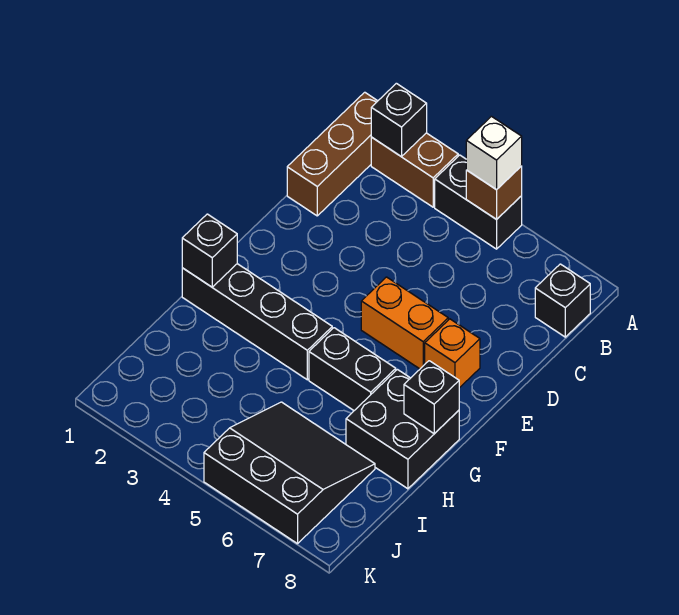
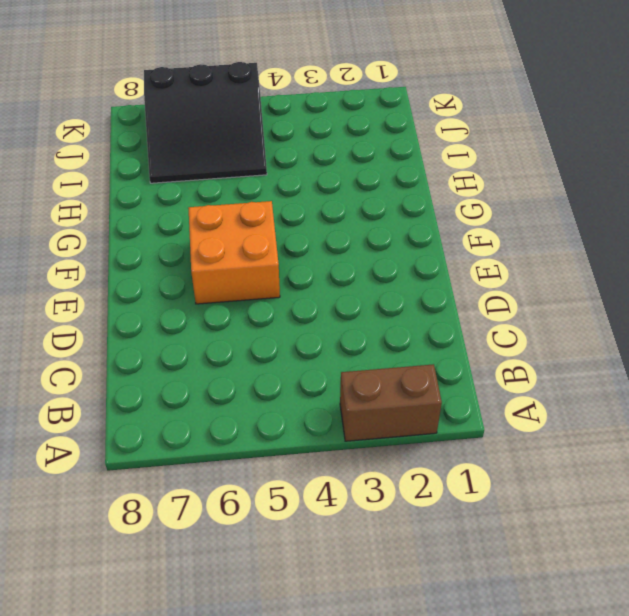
orange brick E5:F6 level 1 -> orange brick E5:E6 level 1
none -> brown brick A1:C1 level 1
none -> black brick A4:A5 level 1
none -> black brick B8 level 1

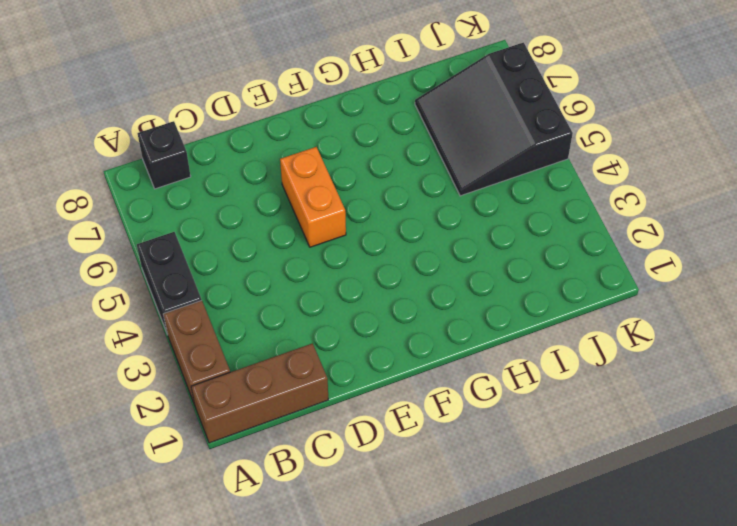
none -> orange brick E7 level 1
none -> black brick G1:G4 level 1
none -> black brick G5:G6 level 1

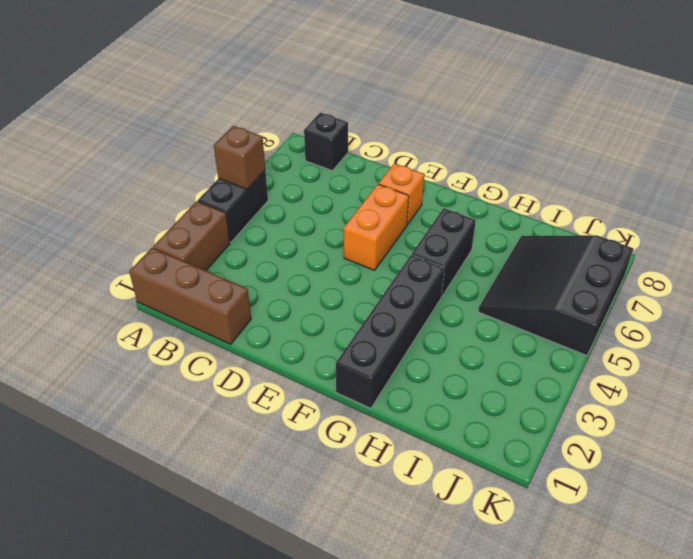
none -> black brick G7:H8 level 1
none -> black brick A2 level 2
none -> black brick G1 level 2

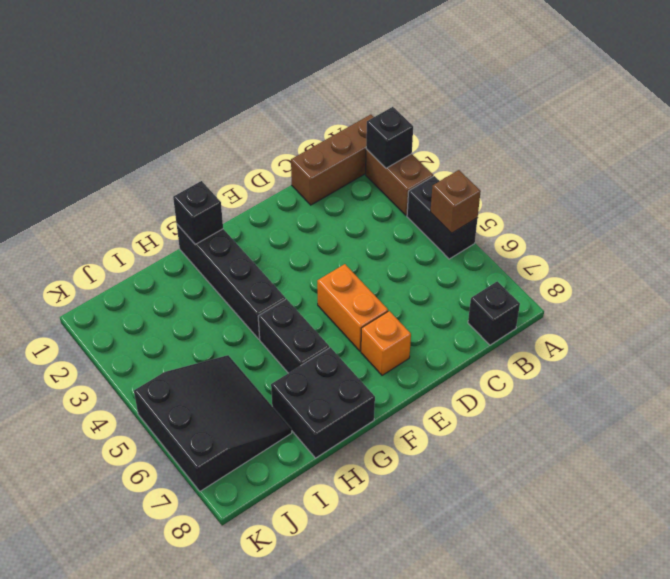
none -> black brick G8 level 2
none -> white brick A5 level 3

